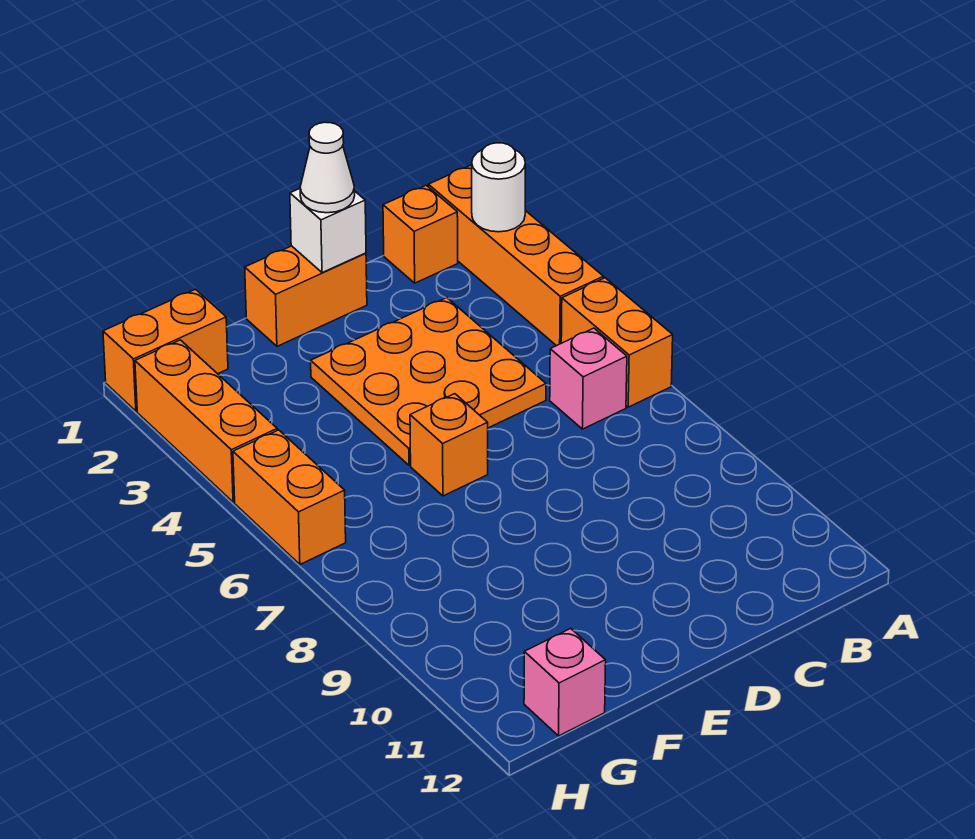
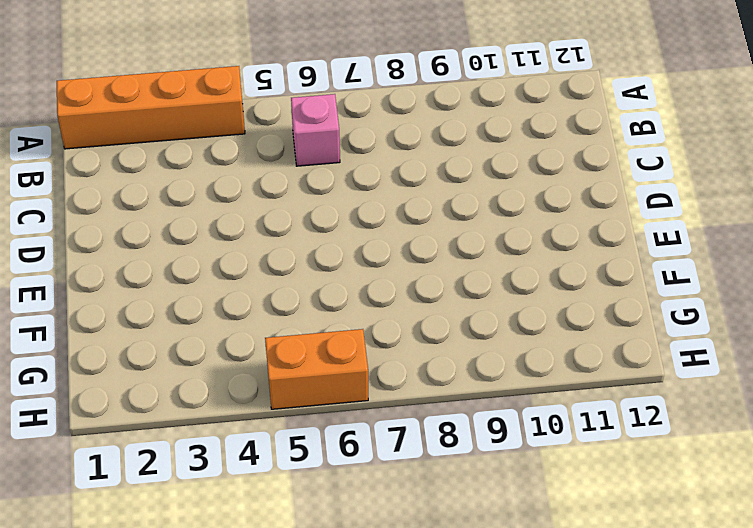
none -> orange brick A5:A6 level 1
none -> orange brick B1 level 1
none -> orange plate C3:E5 level 1

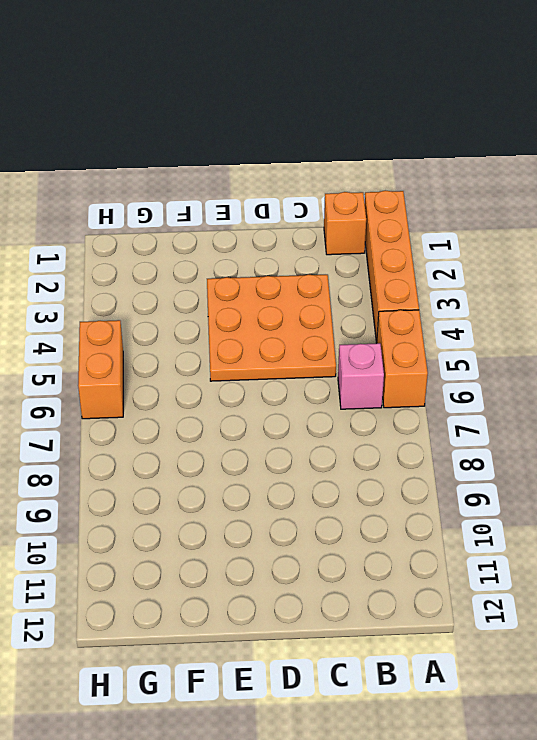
none -> orange brick D1:E1 level 1
none -> orange brick E6 level 1
none -> orange brick G1:H1 level 1

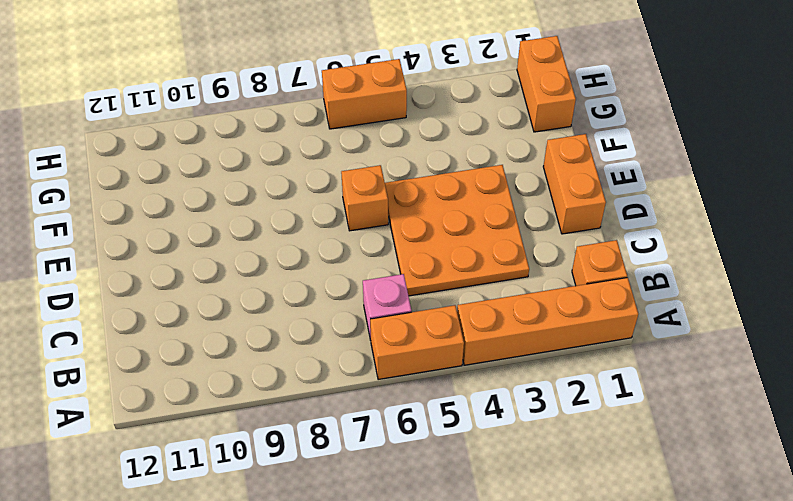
none -> pink brick G12 level 1
none -> orange brick H2:H4 level 1
none -> white round brick A2 level 2

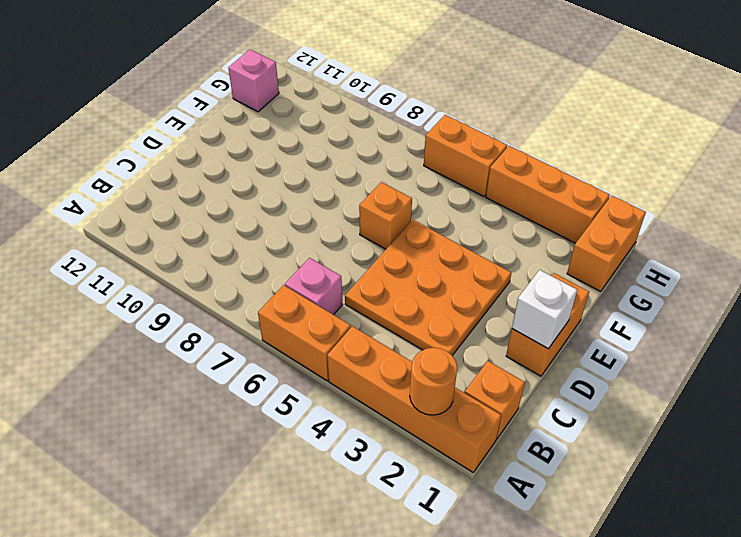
orange round brick A2 level 2 -> white round brick A2 level 2
none -> white cone D1 level 3

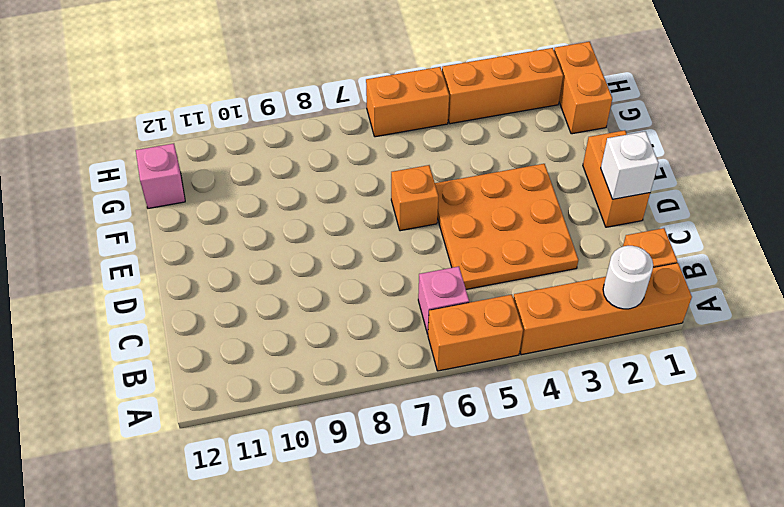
none -> white cone D1 level 3

